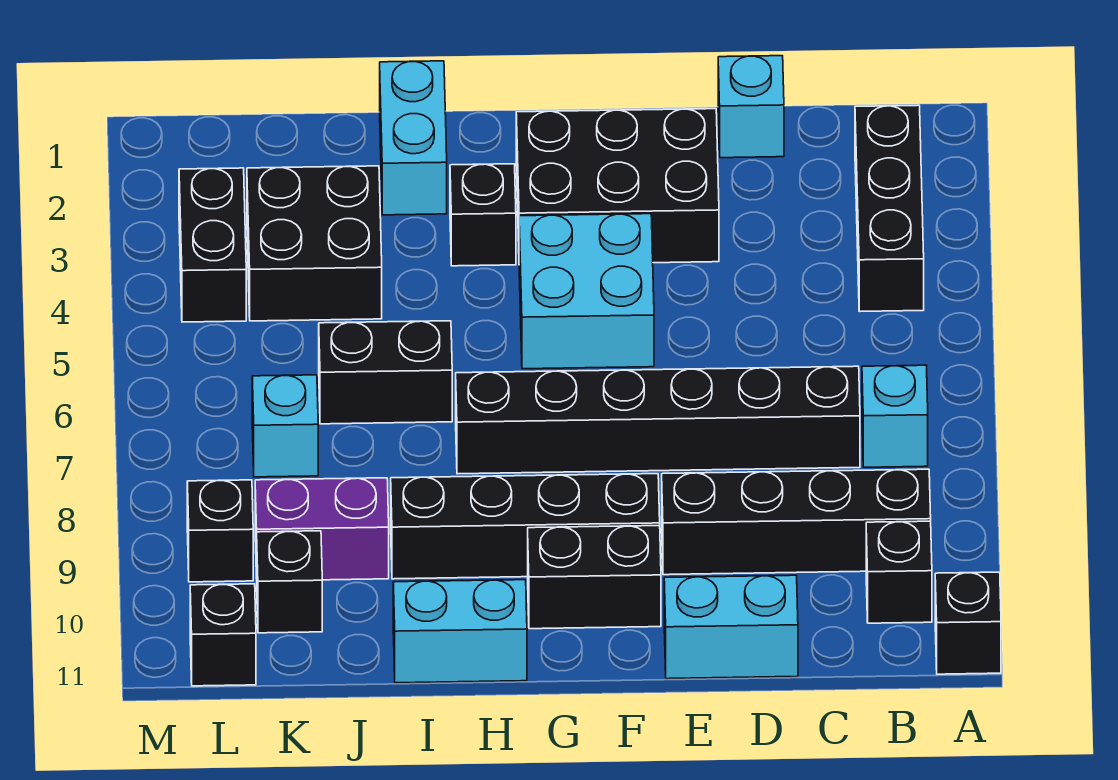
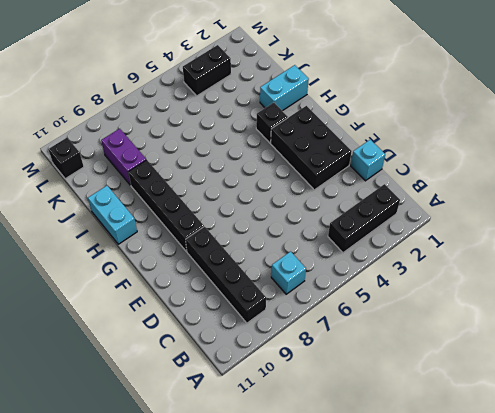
none -> black brick A11 level 1
none -> black brick B10 level 1
none -> black brick C7:H7 level 1

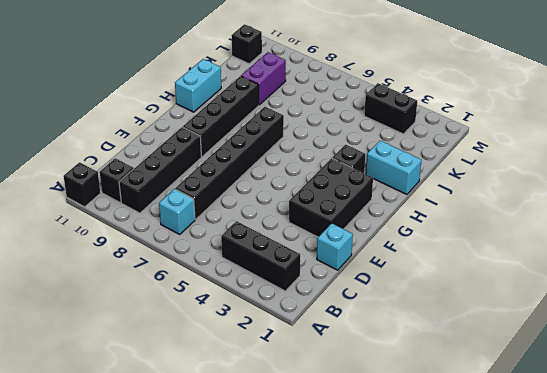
none -> cyan brick D11:E11 level 1
none -> cyan brick F4:G5 level 1
none -> black brick F10:G10 level 1

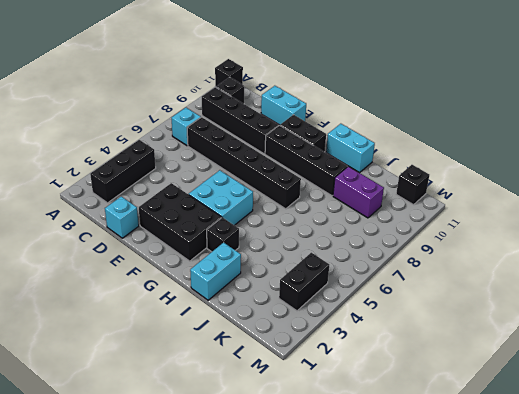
none -> black brick I6:J6 level 1
none -> black brick J3:K4 level 1
none -> cyan brick K7 level 1

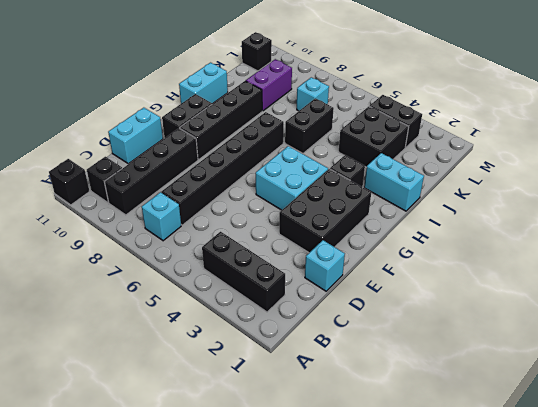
none -> black brick K10 level 1
none -> black brick L9 level 1

